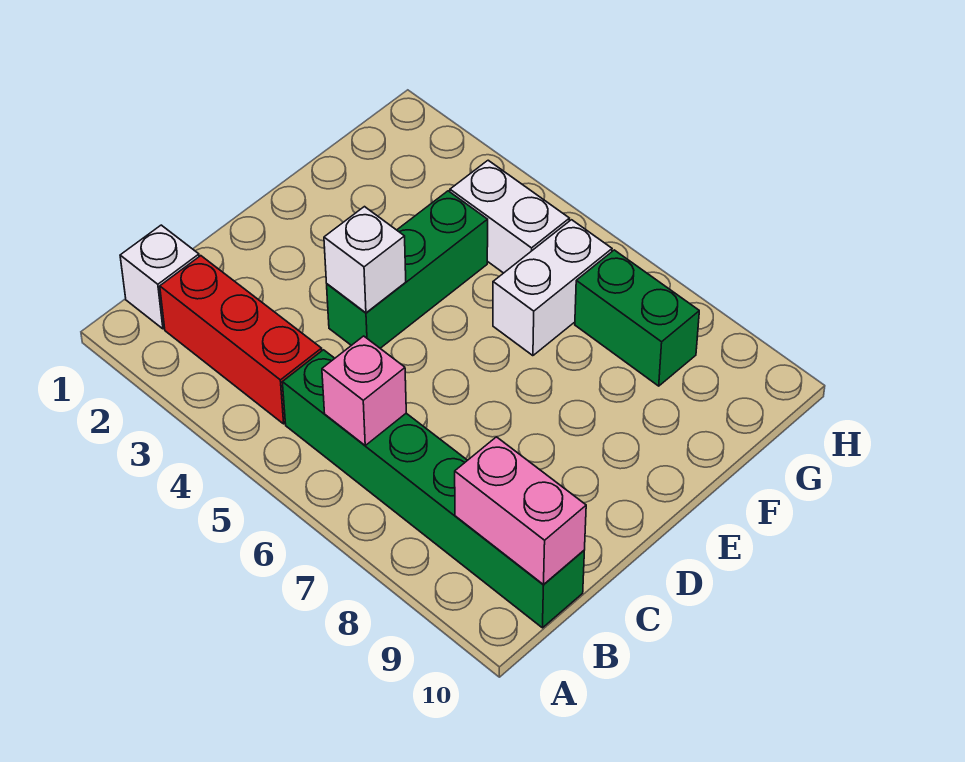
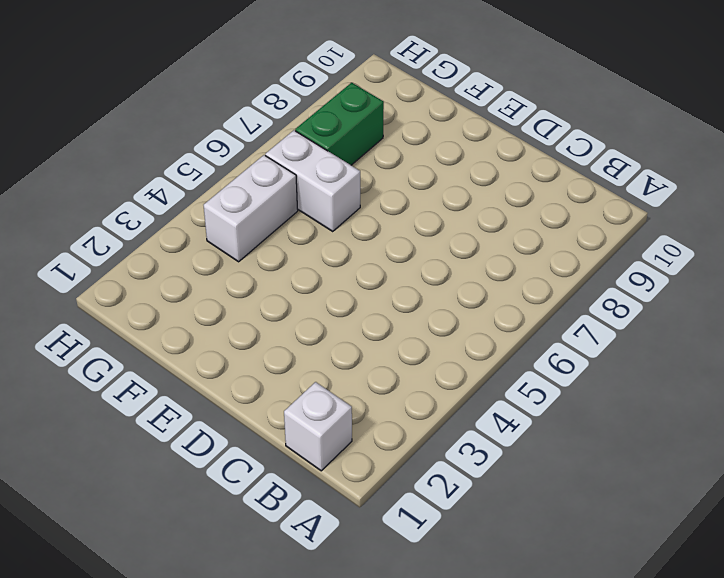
none -> red brick B2:B4 level 1
none -> green brick B5:B10 level 1

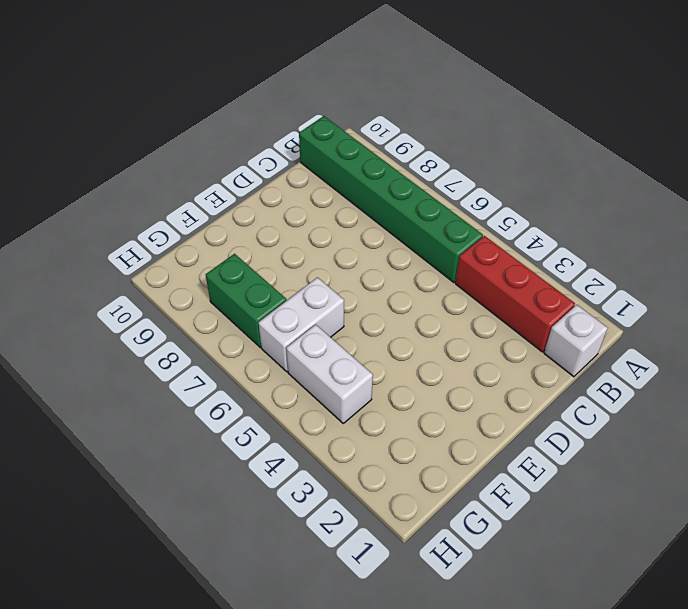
none -> green brick D4:F4 level 1
none -> pink brick B6 level 2

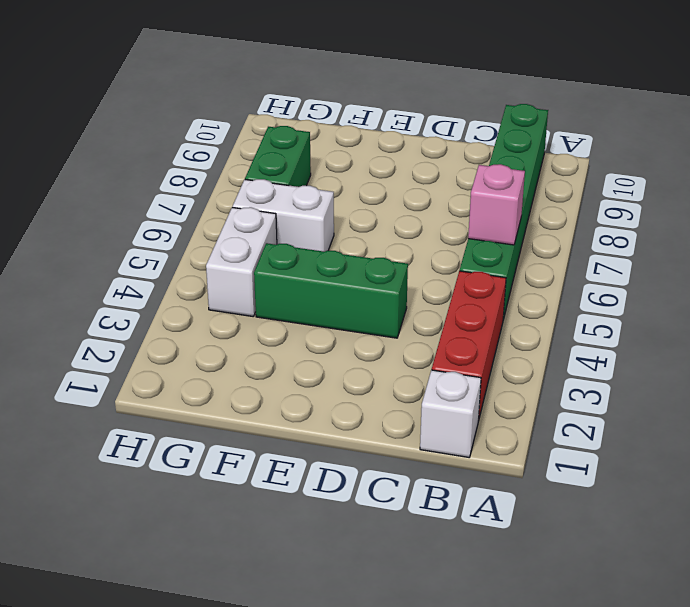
none -> pink brick B9:B10 level 2
none -> white brick D4 level 2

